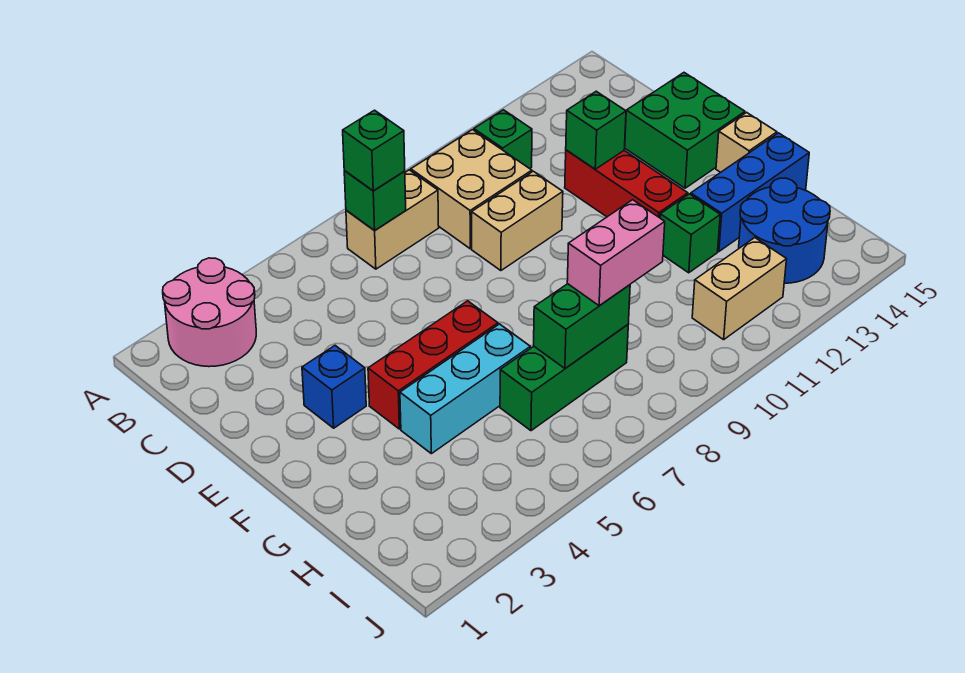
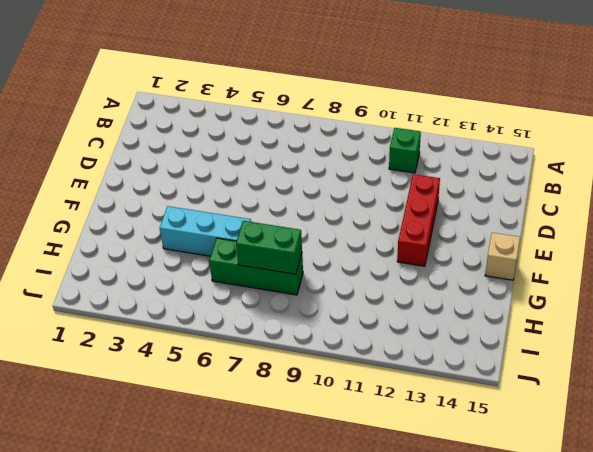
none -> pink round brick A2:B3 level 1
none -> tan brick B7:B8 level 1
none -> tan brick B9:C10 level 1

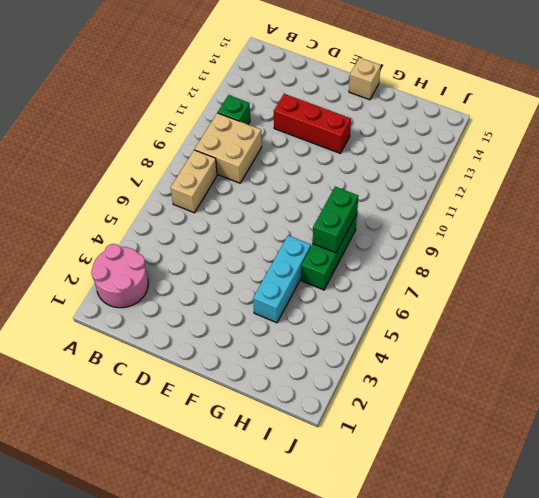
none -> tan brick D9:D10 level 1
none -> green brick D14:E15 level 1
none -> blue brick E3 level 1

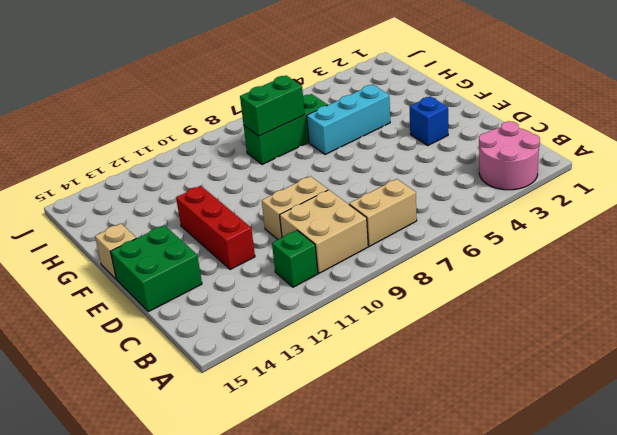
none -> red brick F4:F6 level 1
none -> green brick G12 level 1
none -> blue brick G13:G15 level 1

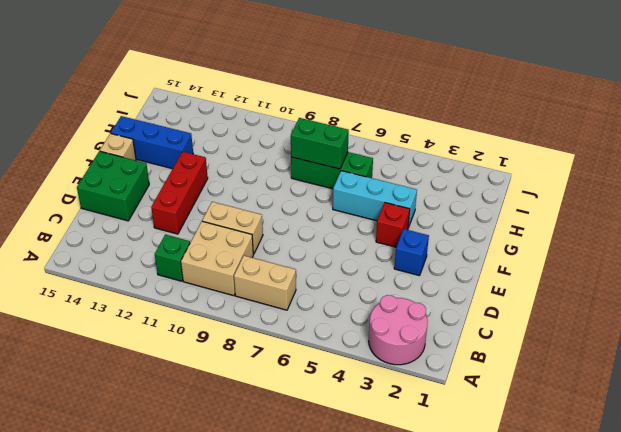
red brick F4 level 1 -> red brick F4:F6 level 1
none -> green brick G12 level 1
none -> blue round brick H13:I14 level 1
none -> tan brick I11:I12 level 1

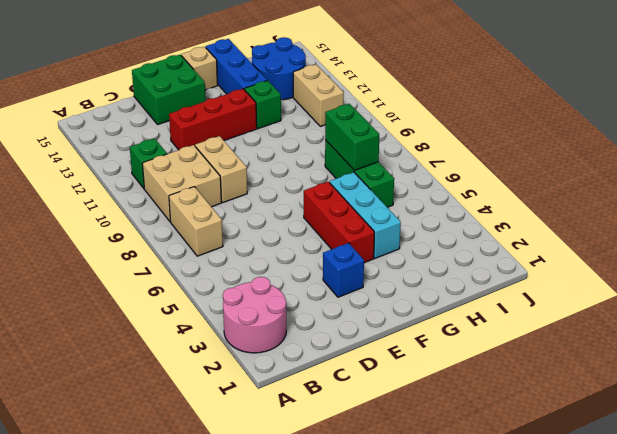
none -> green brick B7 level 2
none -> green brick D12 level 2
none -> green brick B7 level 3

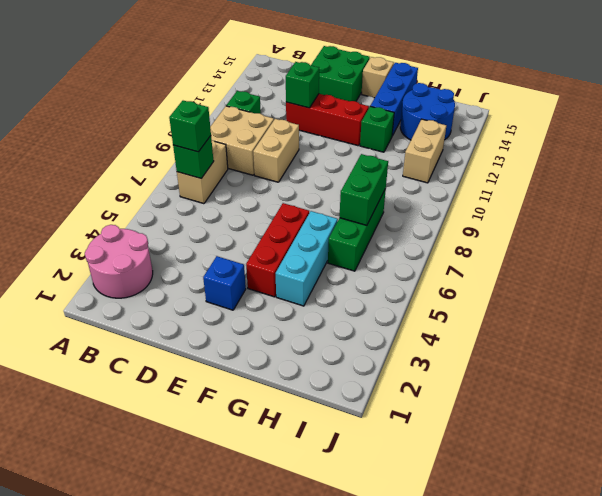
none -> pink brick H8:H9 level 3

